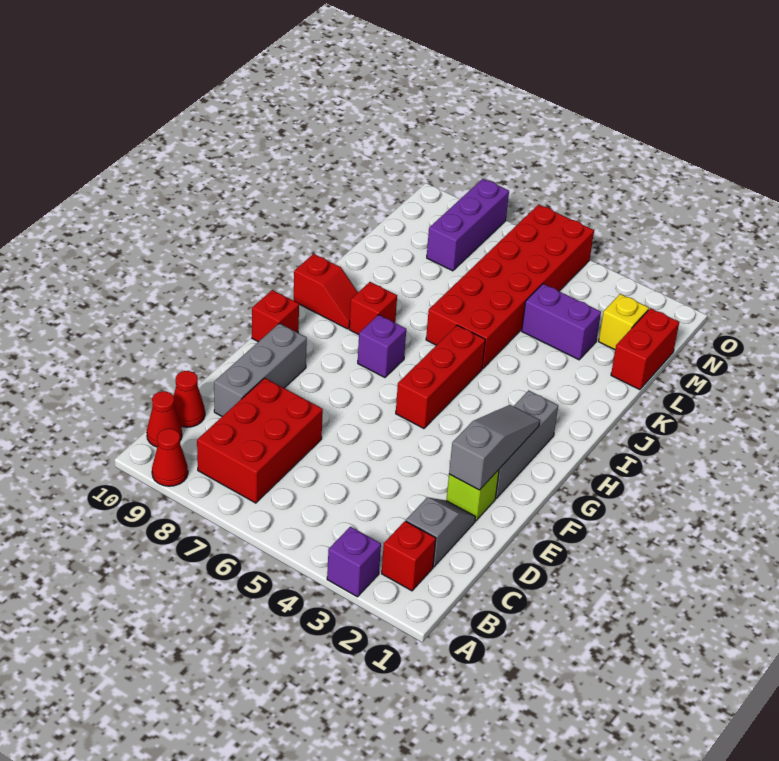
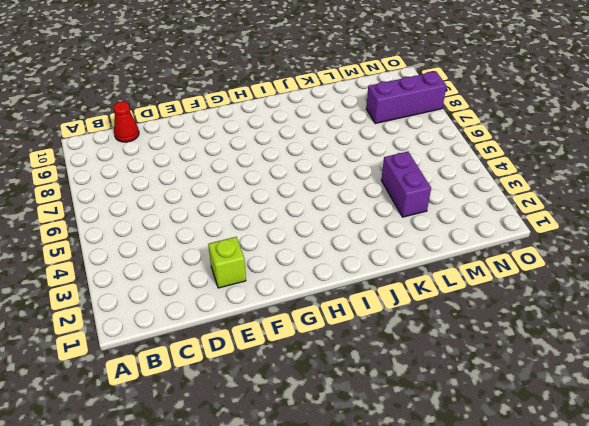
none -> purple brick A3 level 1
none -> red cone A9 level 1
none -> red brick B2 level 1

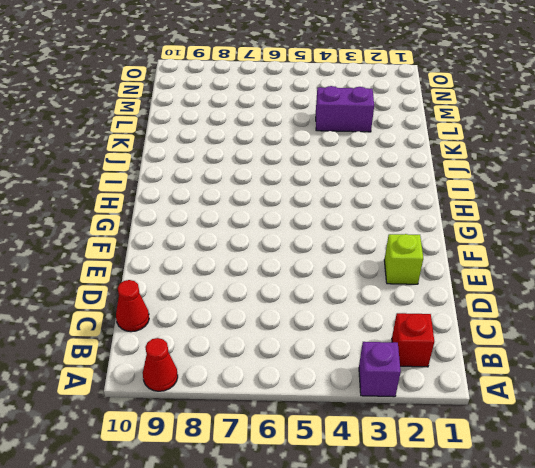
none -> red brick B7:D8 level 1
none -> red cone B10 level 1
none -> grey slope C2:D2 level 1 top C

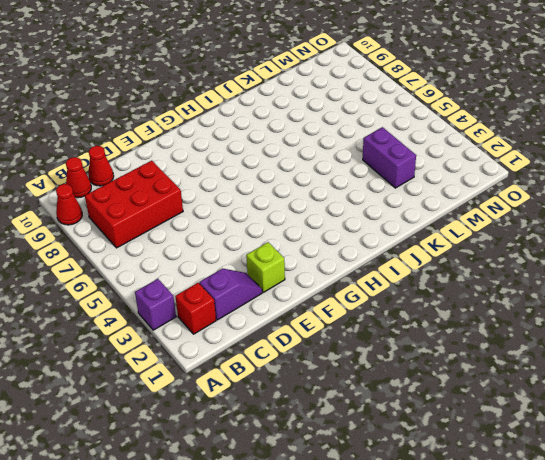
purple slope C2:D2 level 1 top C -> grey slope C2:D2 level 1 top C
none -> grey brick D9:F9 level 1
none -> grey brick F2:H2 level 1
none -> red brick G5:I5 level 1

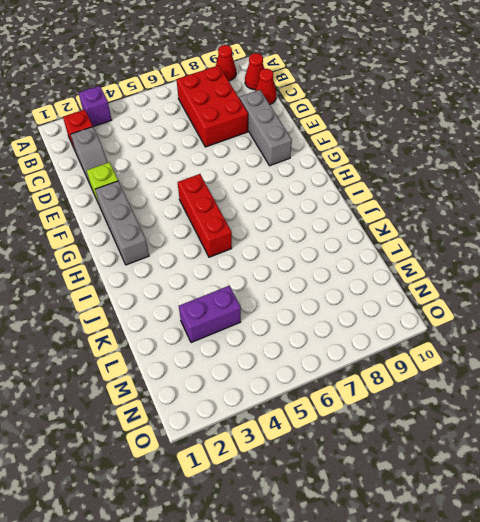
none -> red brick G10 level 1
none -> purple brick H7 level 1
none -> red brick I8 level 1

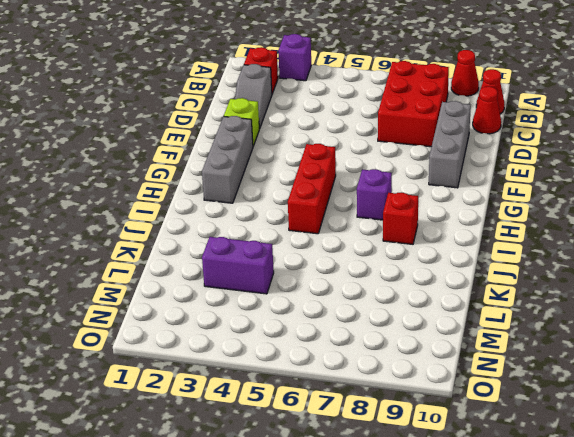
none -> red brick G10 level 1
none -> red slope I9:I10 level 1 top 10
none -> red brick J5:O6 level 1

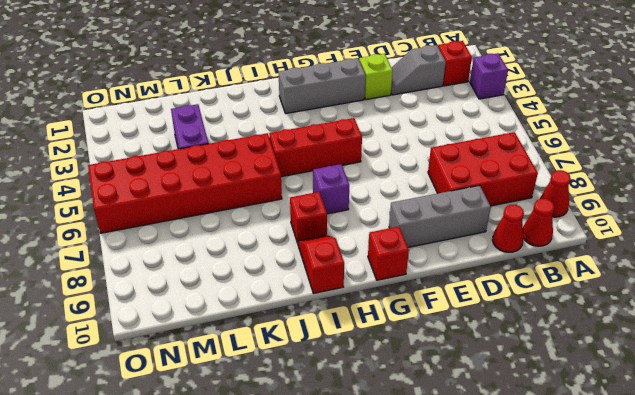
none -> red brick L1:M1 level 1
none -> yellow brick M2 level 1
none -> purple brick M8:O8 level 1

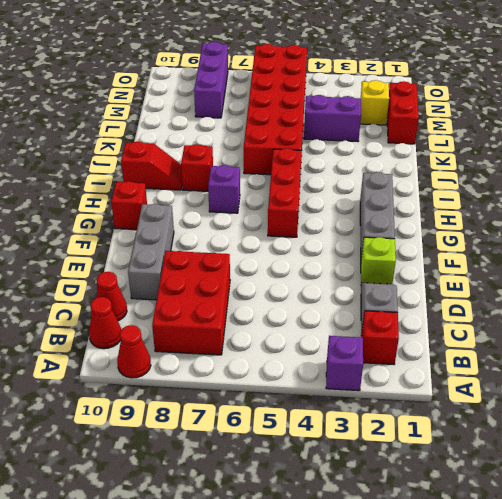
none -> grey slope E2:G2 level 2 top E

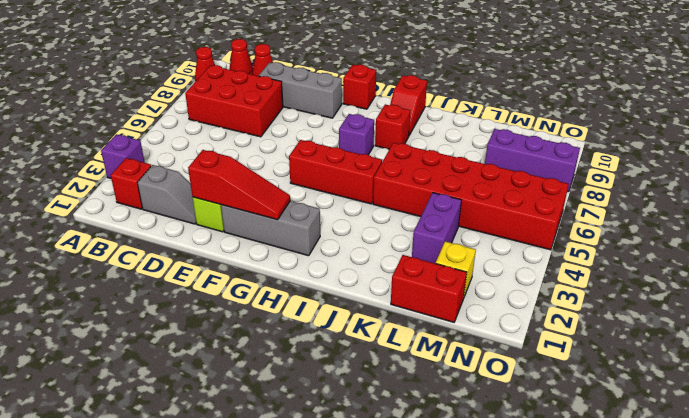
red slope E2:G2 level 2 top E -> grey slope E2:G2 level 2 top E

